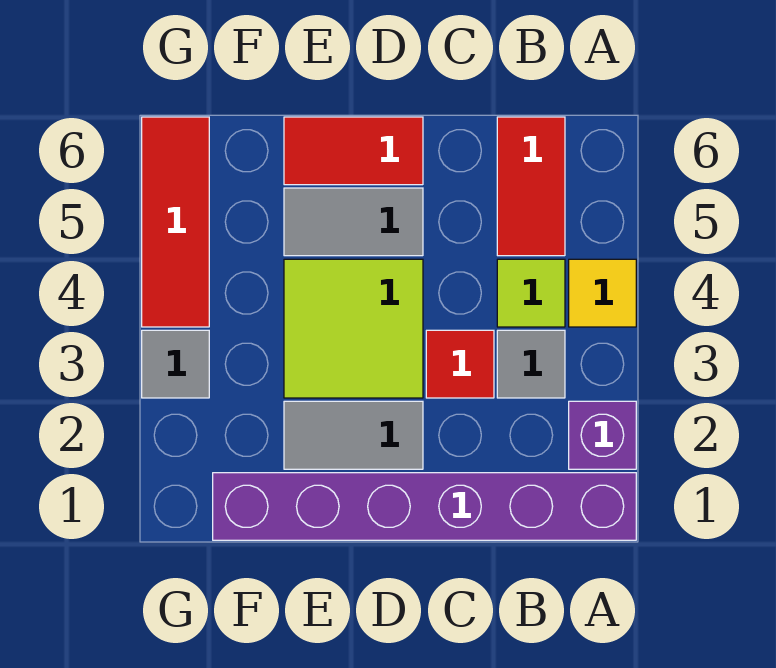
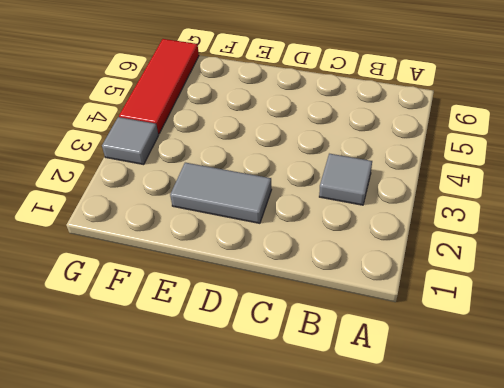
none -> purple brick A1:F1 level 1
none -> purple brick A2 level 1
none -> yellow tile A4 level 1

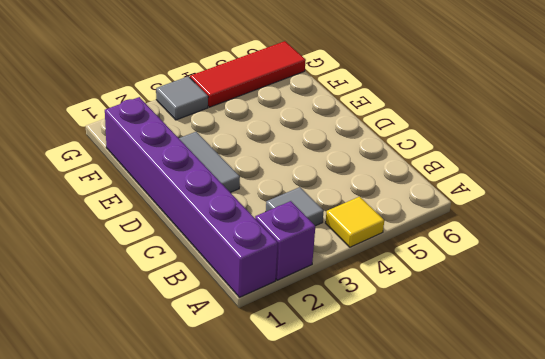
none -> lime tile B4 level 1
none -> red tile B5:B6 level 1
none -> red tile C3 level 1

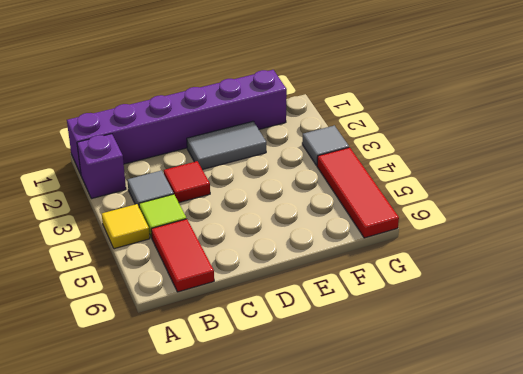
none -> lime tile D3:E4 level 1
none -> grey tile D5:E5 level 1
none -> red tile D6:E6 level 1

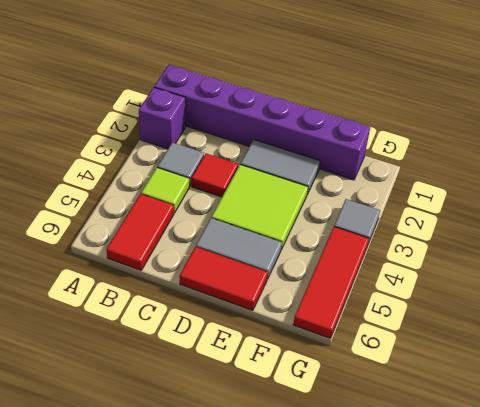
none -> yellow tile A4 level 1

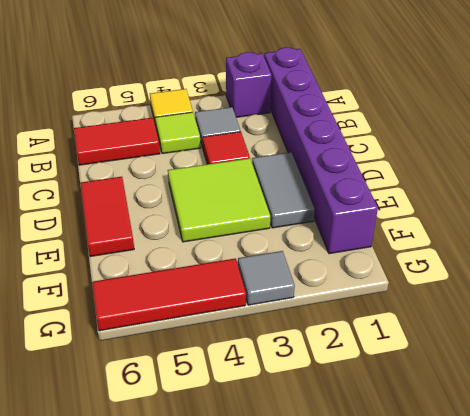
none -> grey tile D5:E5 level 1

